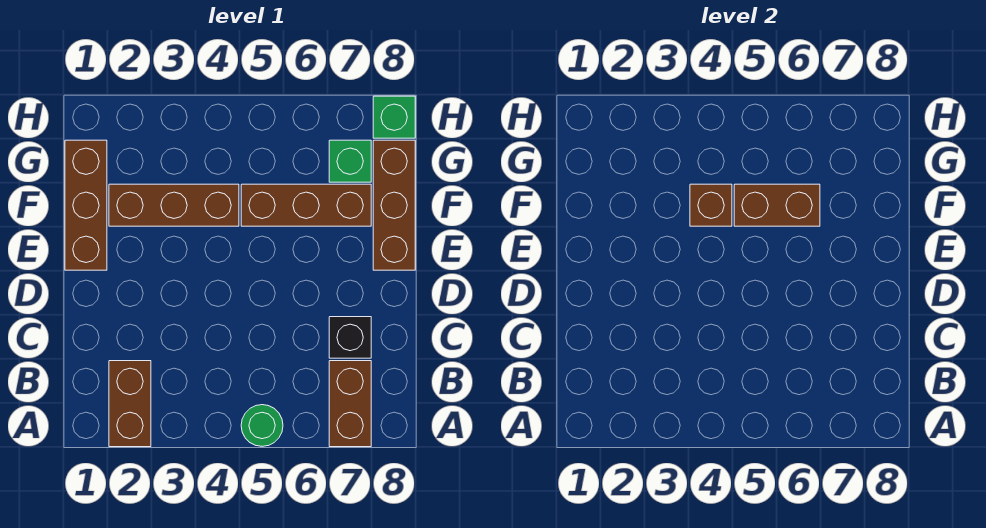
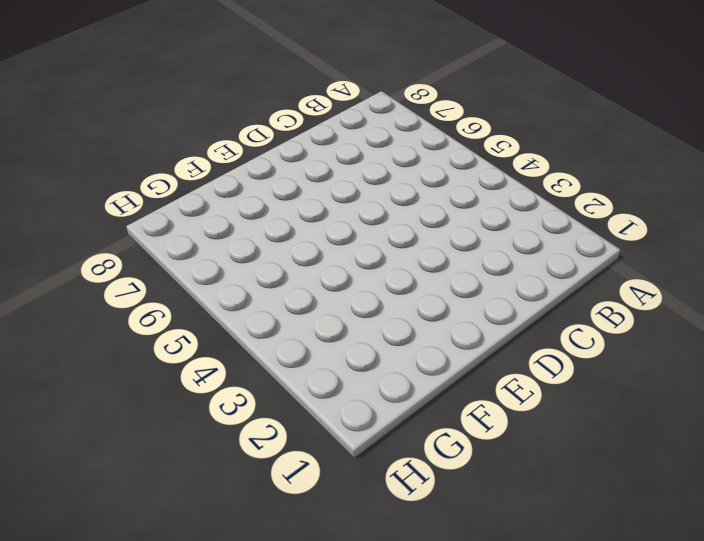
none -> brown brick A2:B2 level 1
none -> green round brick A5 level 1
none -> brown brick A7:B7 level 1

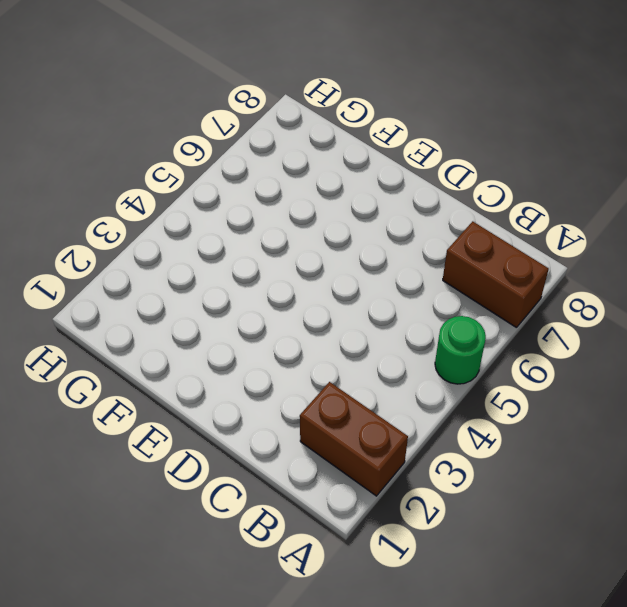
none -> black brick C7 level 1
none -> brown brick E1:G1 level 1
none -> brown brick E8:G8 level 1

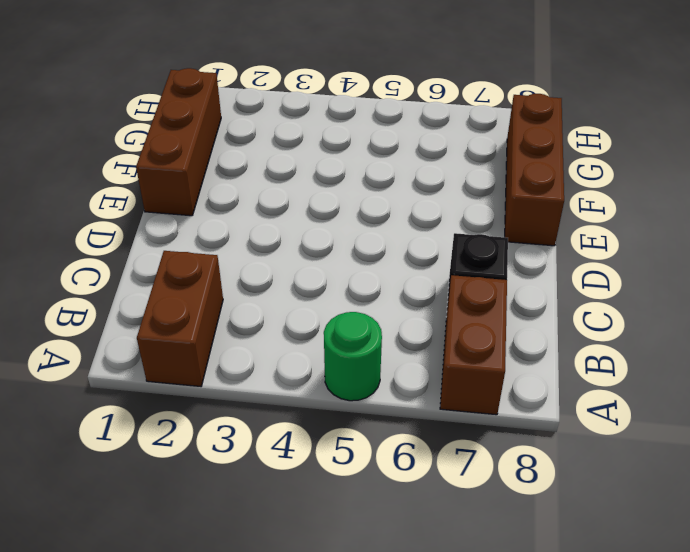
none -> brown brick F2:F4 level 1
none -> brown brick F5:F7 level 1
none -> green brick G7 level 1

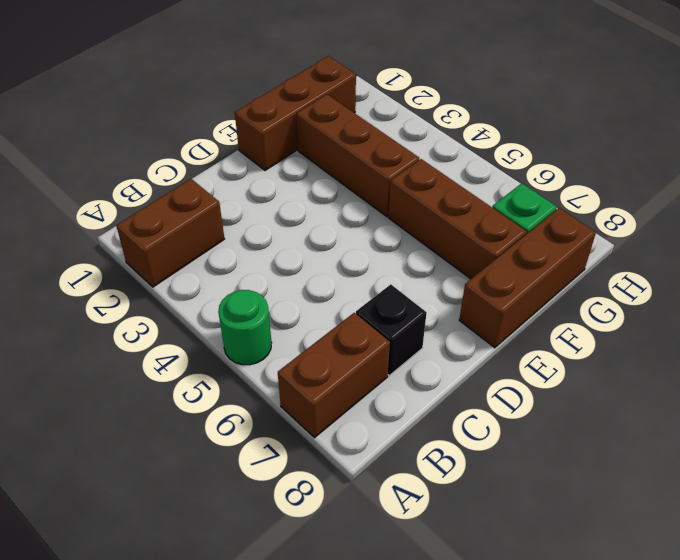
none -> green brick H8 level 1
none -> brown brick F4 level 2
none -> brown brick F5:F6 level 2

